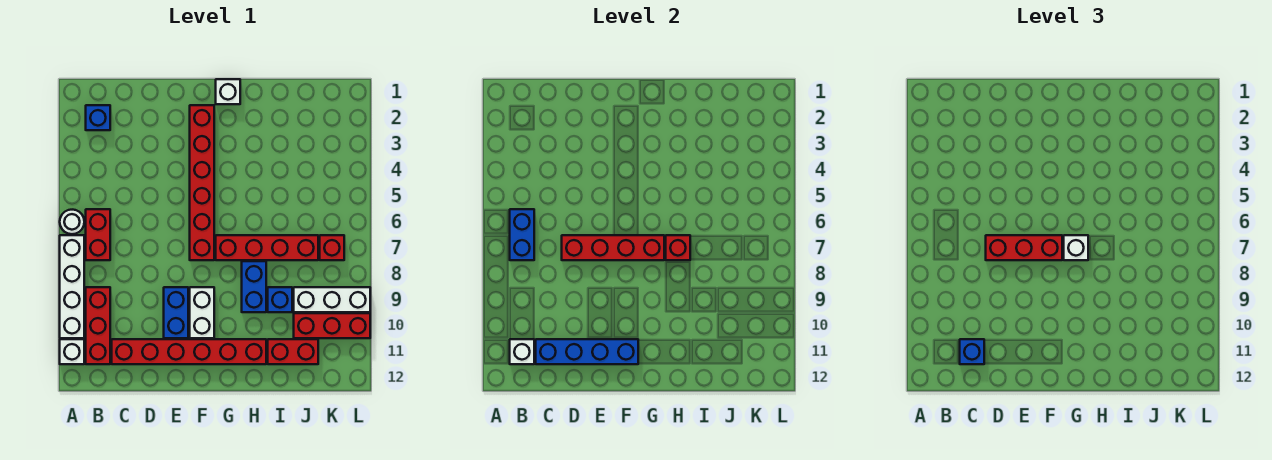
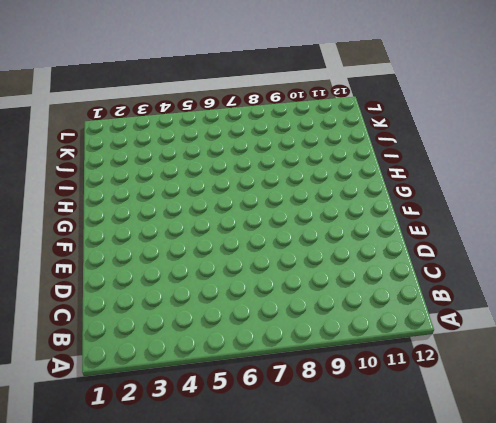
none -> white round brick A6 level 1
none -> white brick A7:A10 level 1
none -> white brick A11 level 1

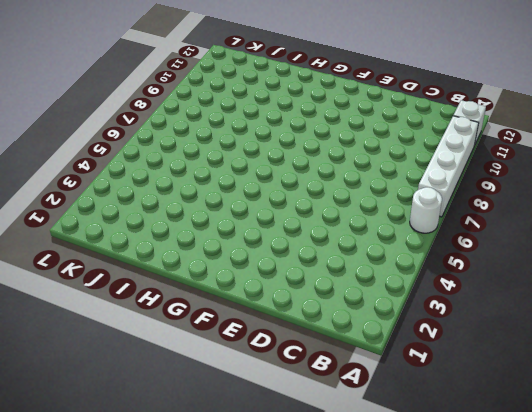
none -> blue brick B2 level 1
none -> red brick B6:B7 level 1
none -> red brick B9:B11 level 1

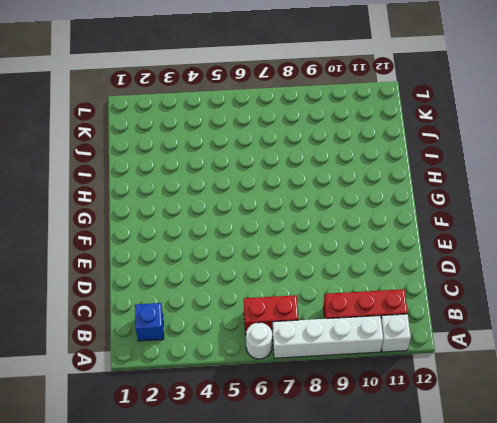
none -> red brick C11:H11 level 1
none -> blue brick E9:E10 level 1
none -> red brick F2:F7 level 1

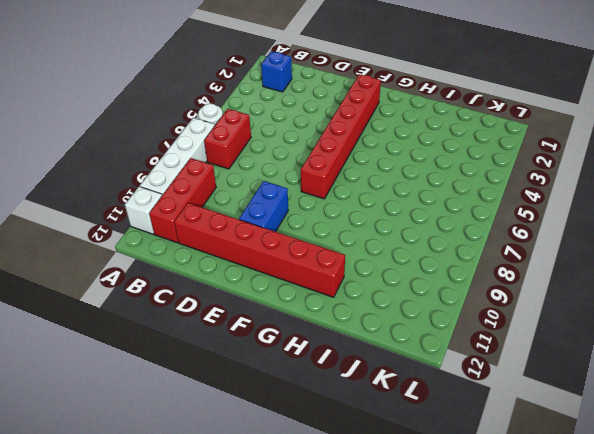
none -> white brick F9:F10 level 1
none -> white brick G1 level 1
none -> red brick G7:J7 level 1

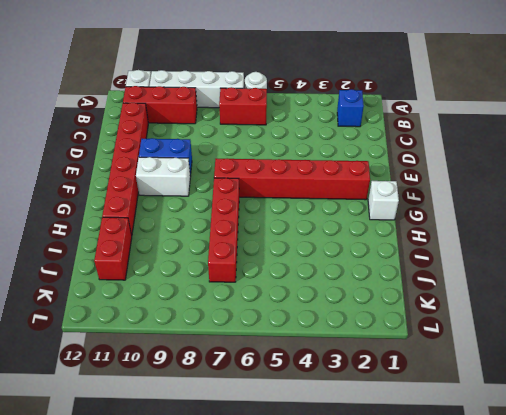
none -> blue brick H8:H9 level 1
none -> blue brick I9 level 1
none -> white brick J9:L9 level 1

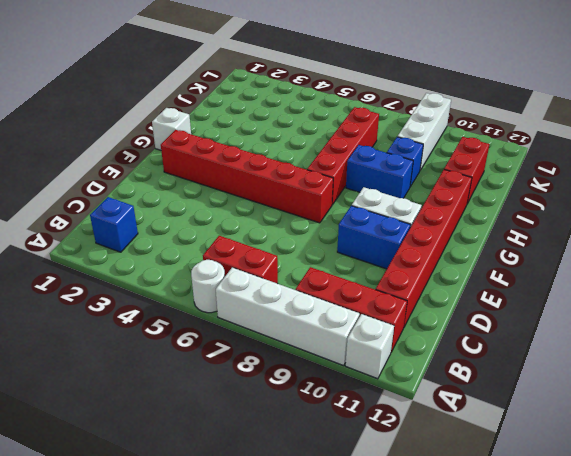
none -> red brick J10:L10 level 1
none -> red brick K7 level 1
none -> blue brick B6:B7 level 2

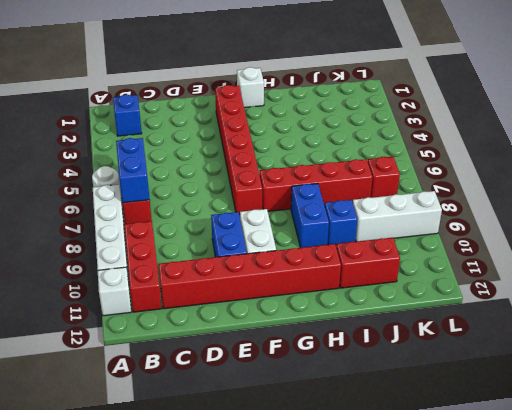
none -> red brick J10:L10 level 1
none -> white brick B11 level 2
none -> blue brick C11:F11 level 2

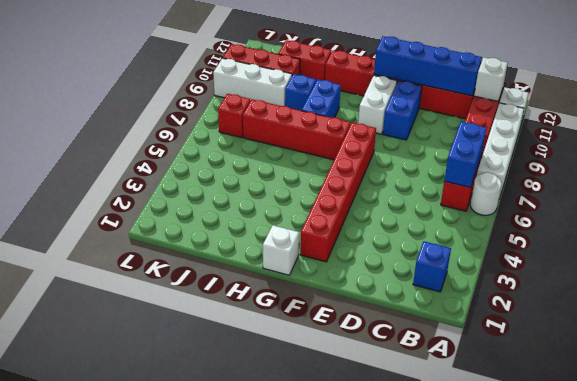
none -> red brick D7:G7 level 2
none -> red brick H7 level 2
none -> blue brick C11 level 3

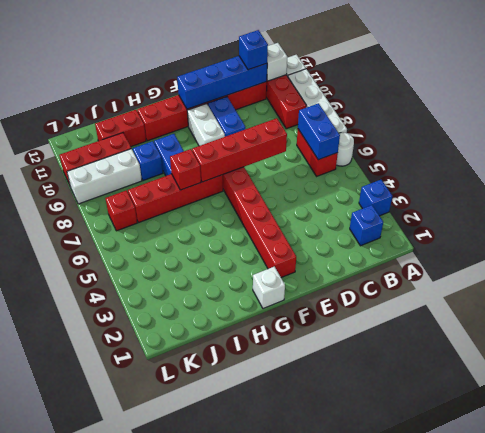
blue brick A3 level 1 -> none
none -> red brick D7:F7 level 3
none -> white brick G7 level 3

